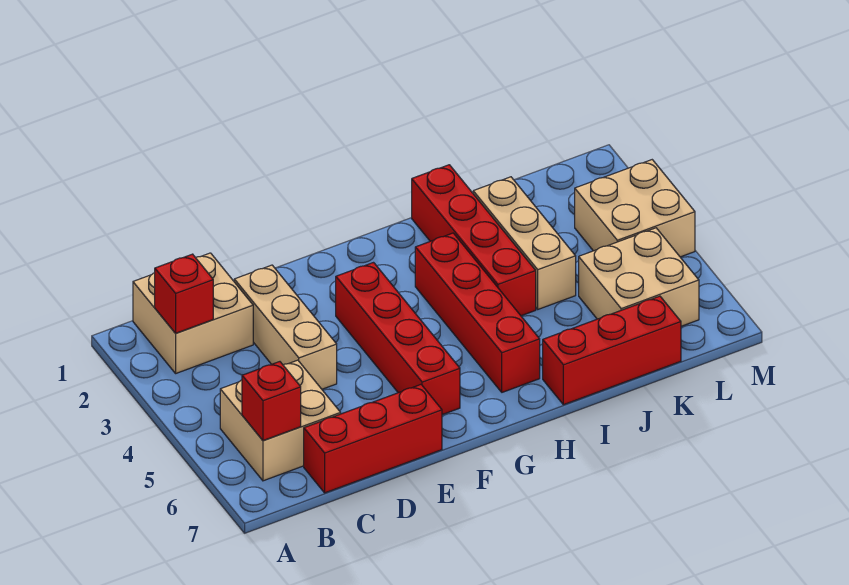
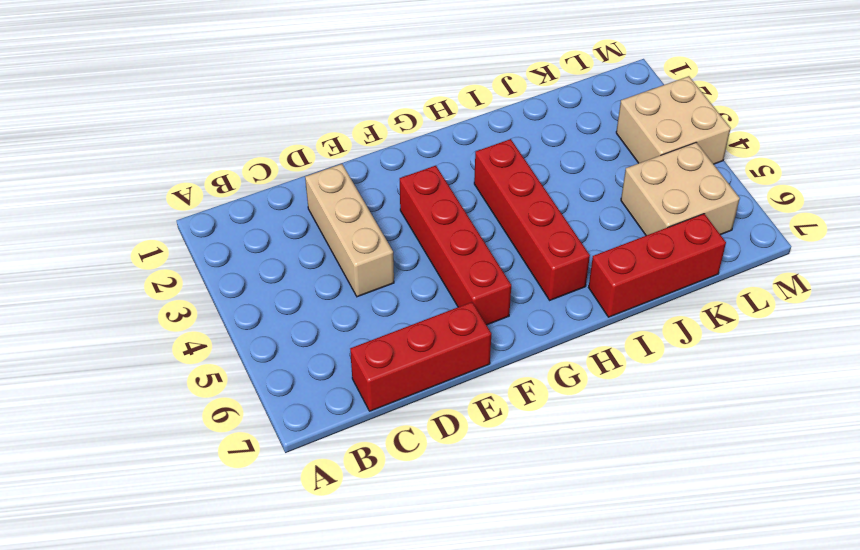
none -> tan brick B1:C2 level 1
none -> tan brick B5:C6 level 1
none -> red brick I1:I4 level 1

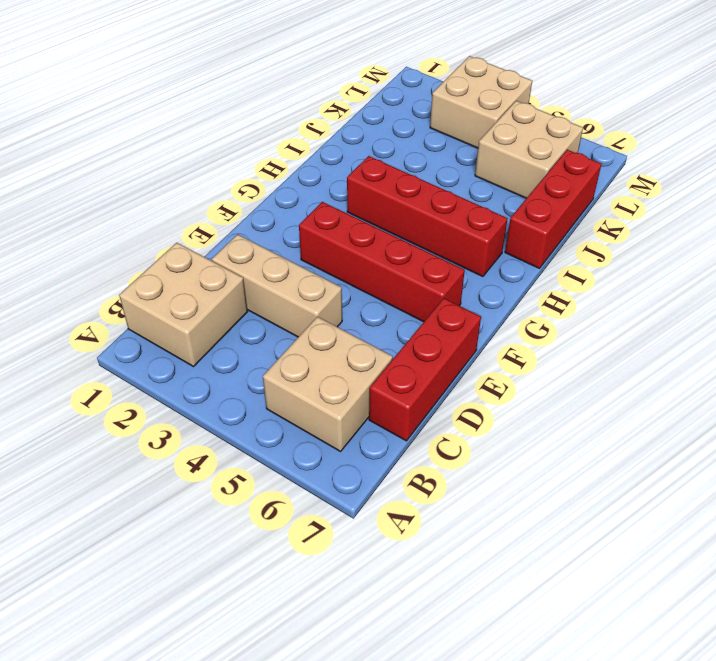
none -> red brick I1:I4 level 1
none -> tan brick J2:J4 level 1
none -> red brick B2 level 2

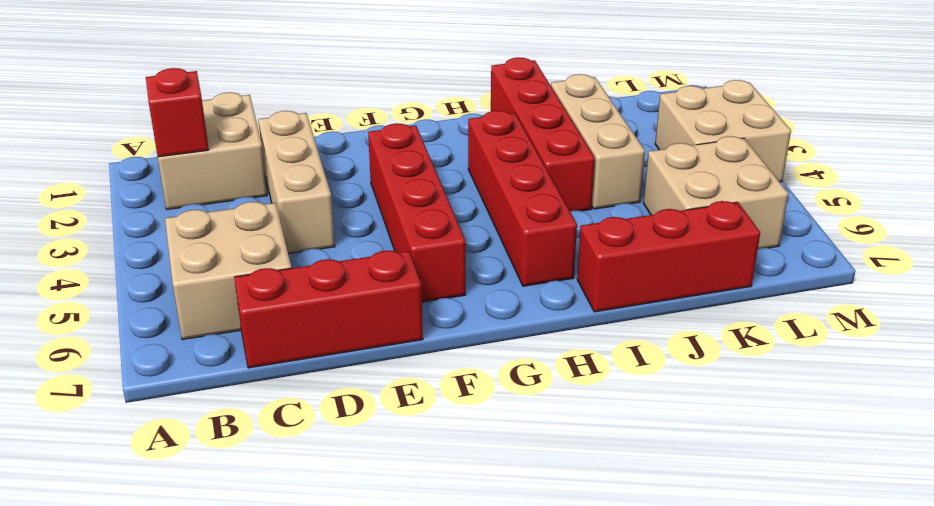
none -> red brick B6 level 2

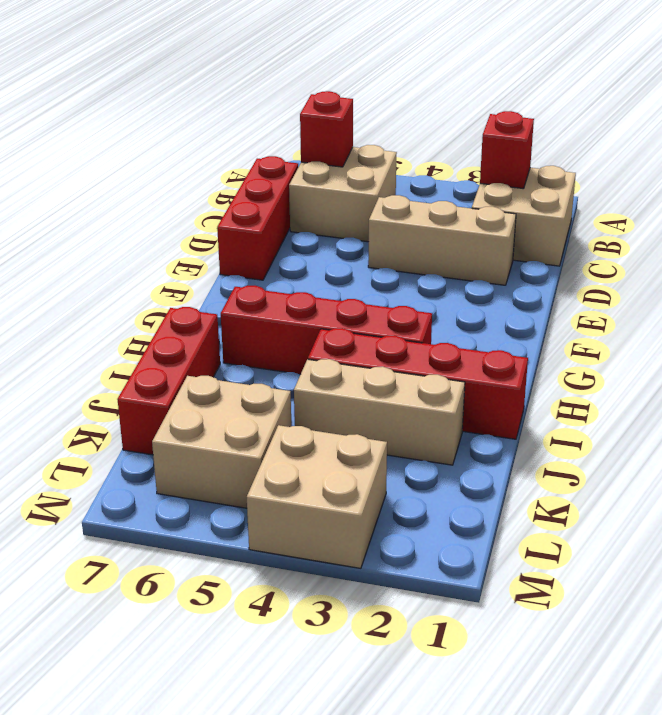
none -> red brick F3:F6 level 1

